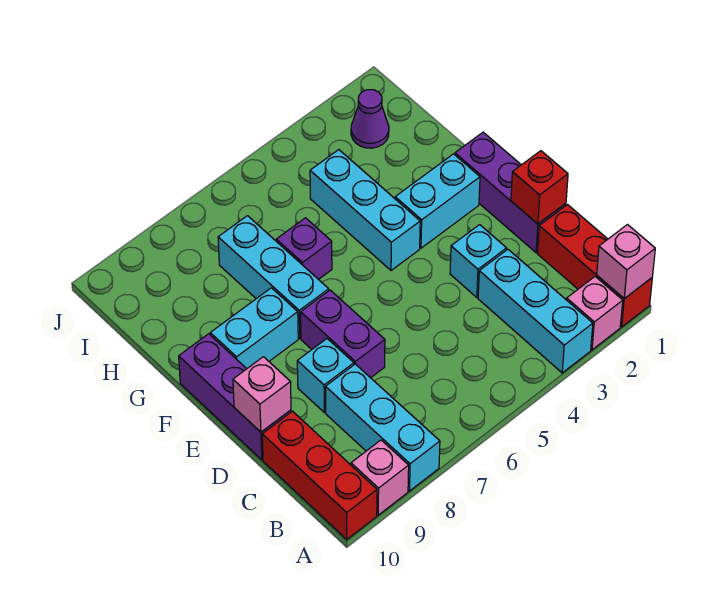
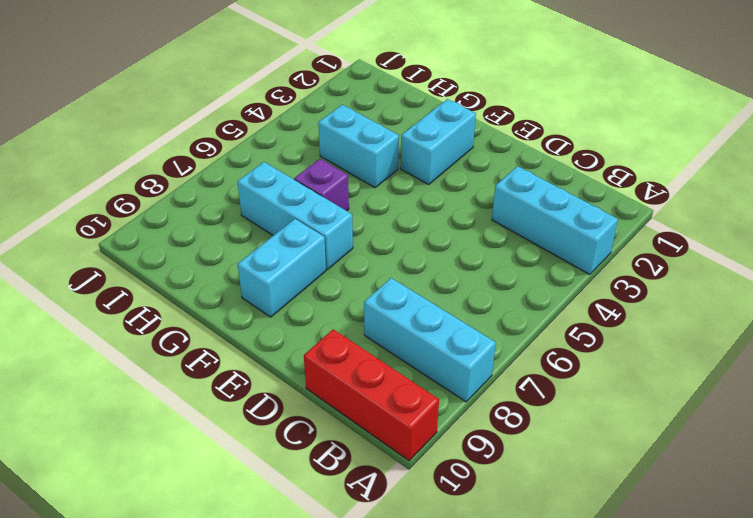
cyan brick G4:H4 level 1 -> cyan brick F4:H4 level 1
none -> red brick A1:C1 level 1
none -> pink brick A2 level 1
none -> pink brick A9 level 1

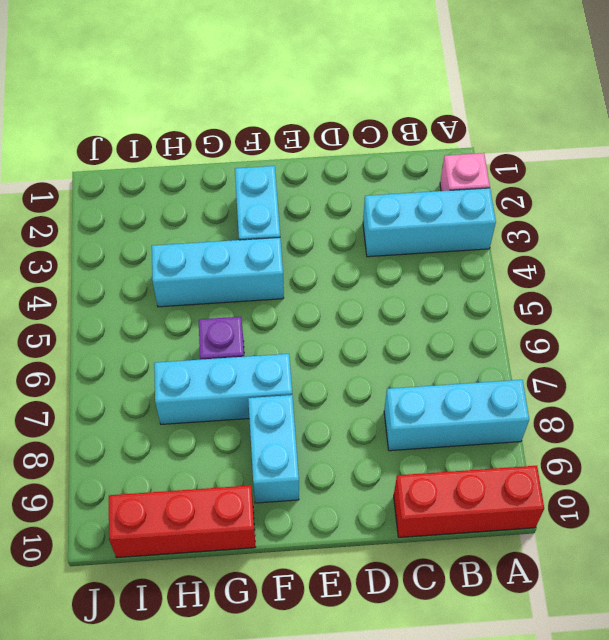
red brick G10:I10 level 1 -> red brick A1:C1 level 1
none -> pink brick A9 level 1
none -> purple brick D1:F1 level 1
none -> cyan brick D3 level 1

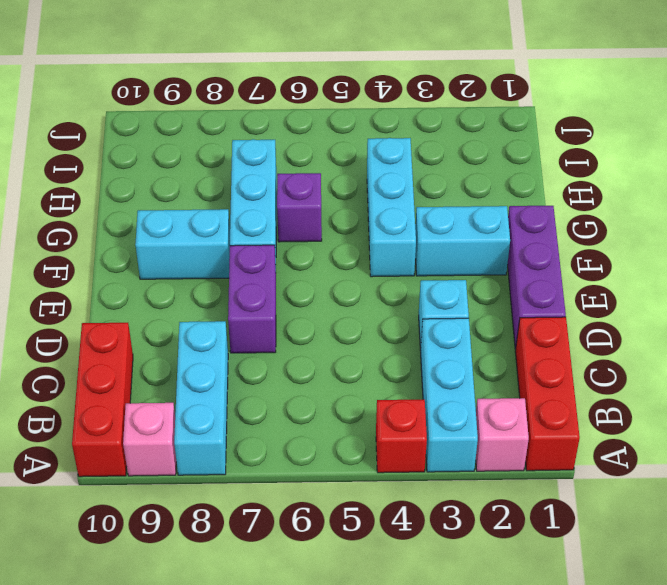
red brick A4 level 1 -> red brick D1 level 2
none -> cyan brick D8 level 1
none -> purple brick D10:F10 level 1
none -> purple cone I2 level 1

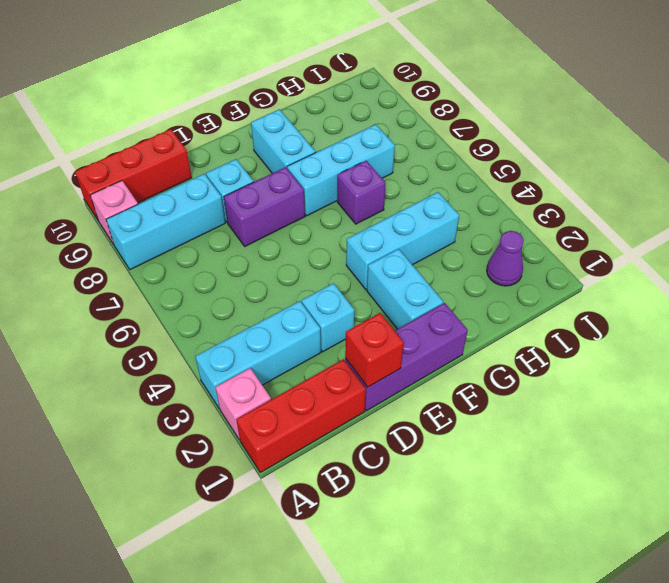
none -> purple brick D10:F10 level 1
none -> pink brick A1 level 2
none -> pink brick D10 level 2

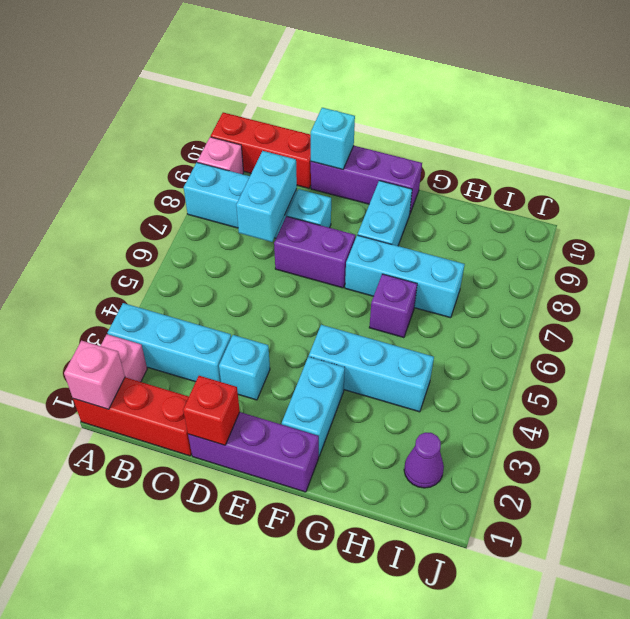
cyan brick C7:C8 level 2 -> none
cyan brick D10 level 2 -> pink brick D10 level 2

